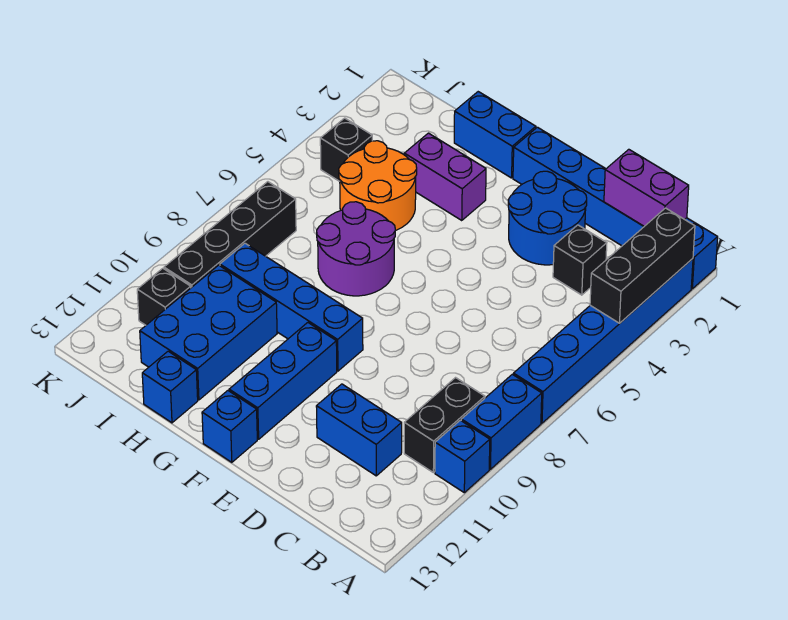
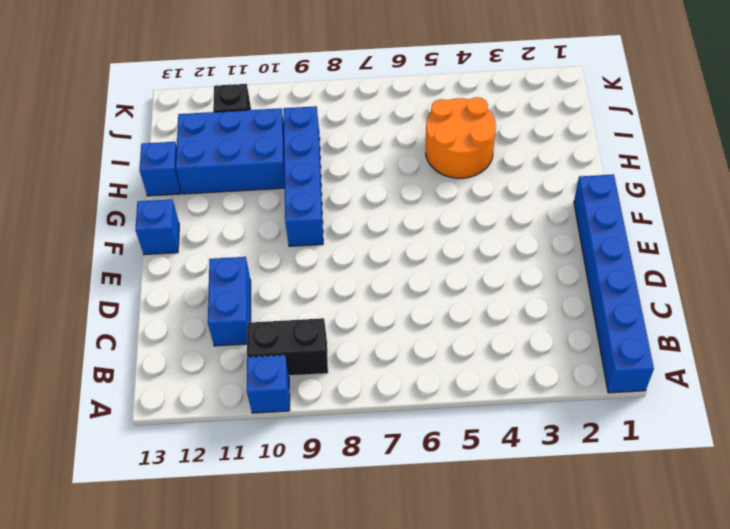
none -> blue brick A2:A7 level 1
none -> blue brick A8:A9 level 1
none -> black brick C3 level 1

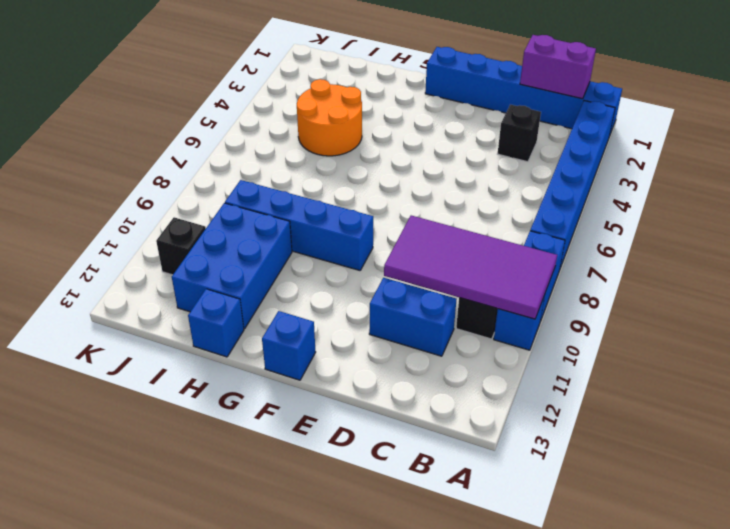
purple tile A9:D10 level 2 -> none
none -> blue round brick D2:E3 level 1
none -> blue brick F10:F12 level 1
none -> blue brick G1:H1 level 1

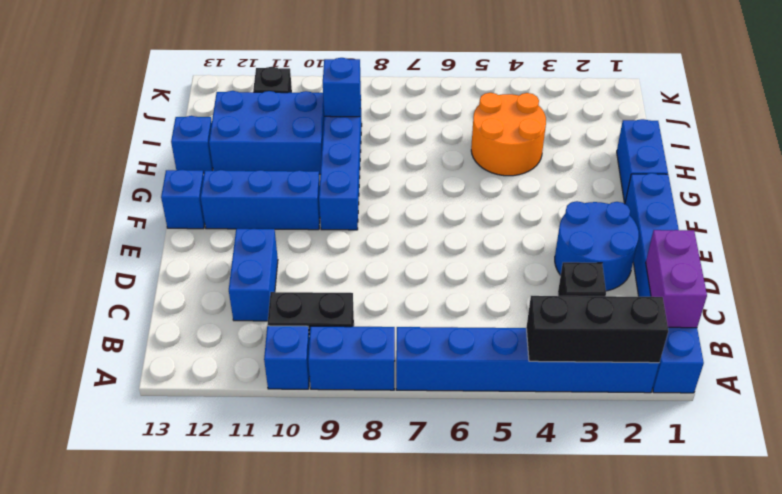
blue brick I9 level 2 -> none
none -> purple brick G3:H3 level 1
none -> purple round brick G6:H7 level 1
none -> black brick J4 level 1

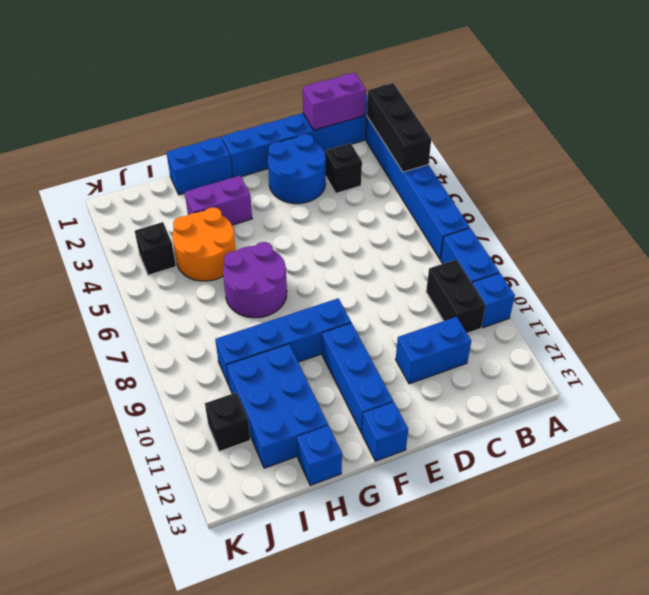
none -> black brick J7:J10 level 1

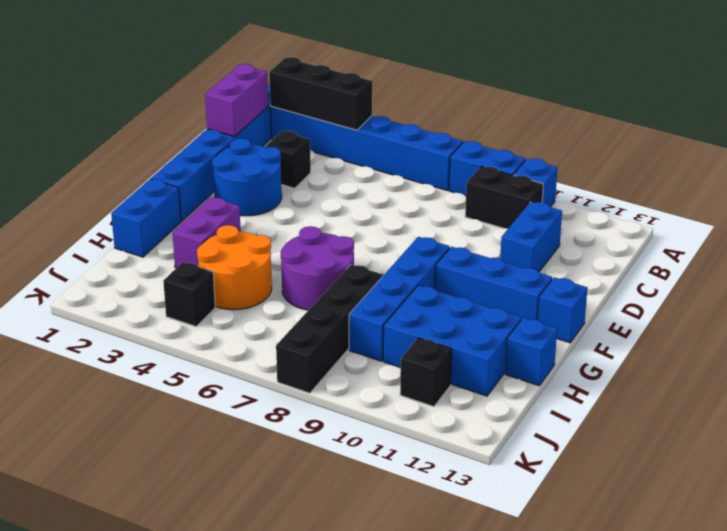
black brick H8:K8 level 1 -> black brick J7:J10 level 1

